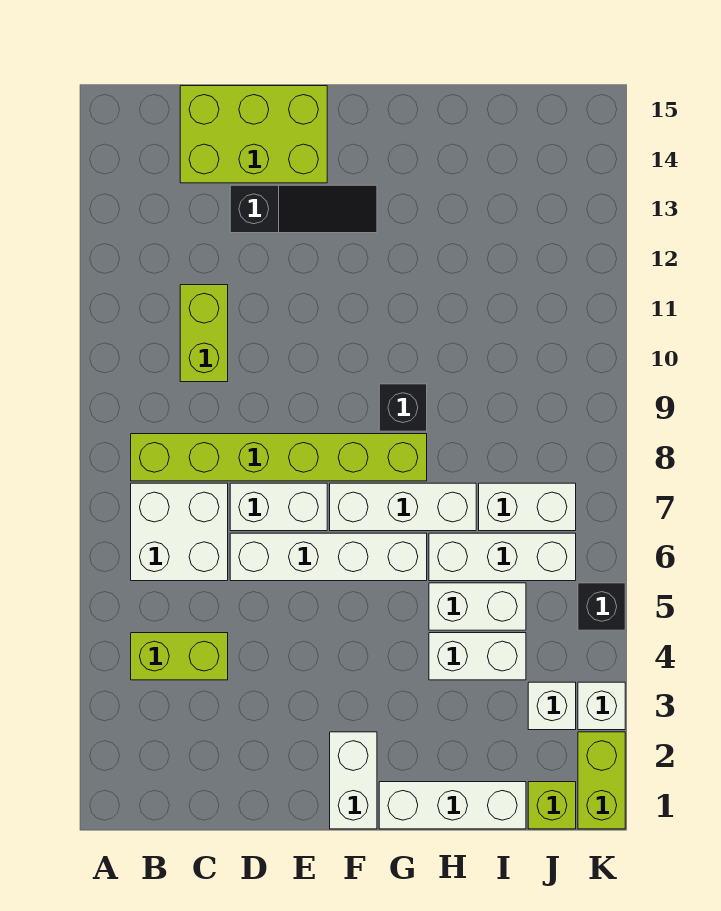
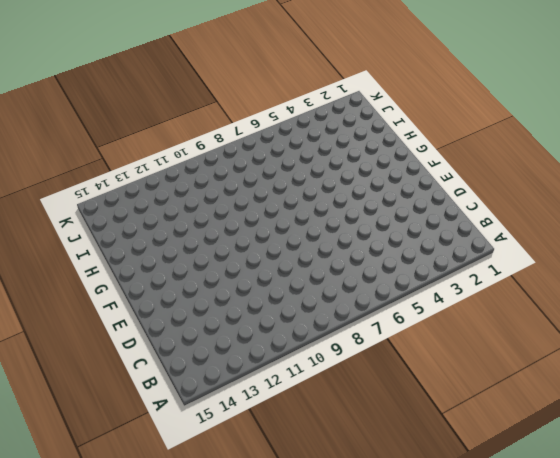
none -> lime brick B4:C4 level 1
none -> white brick B6:C7 level 1
none -> lime brick B8:G8 level 1

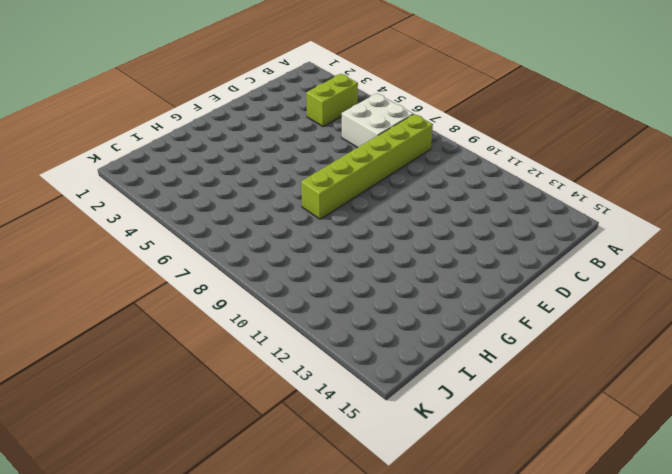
none -> lime brick C10:C11 level 1
none -> lime brick C14:E15 level 1
none -> white brick D6:G6 level 1

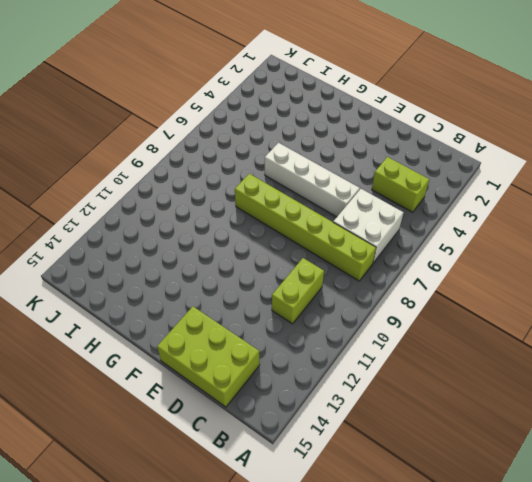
none -> white brick D7:E7 level 1
none -> black slope D13:F13 level 1 top D
none -> white brick F1:F2 level 1

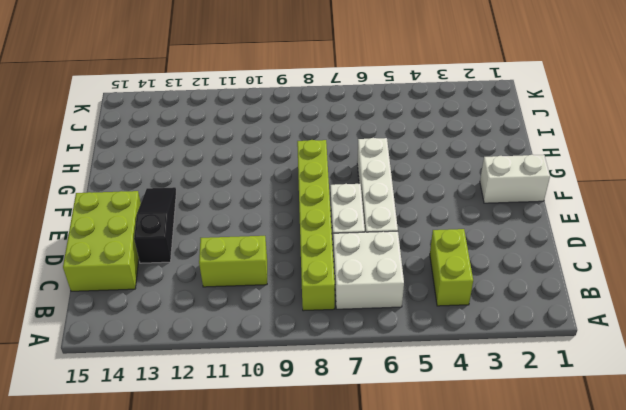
none -> white brick F7:H7 level 1
none -> white brick G1:I1 level 1
none -> black brick G9 level 1

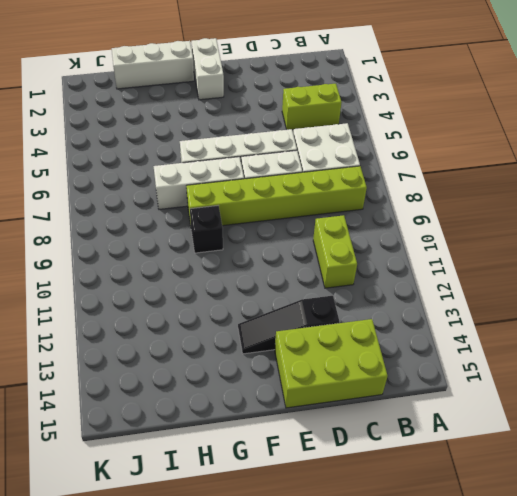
none -> white brick H4:I4 level 1
none -> white brick H5:I5 level 1
none -> white brick H6:J6 level 1

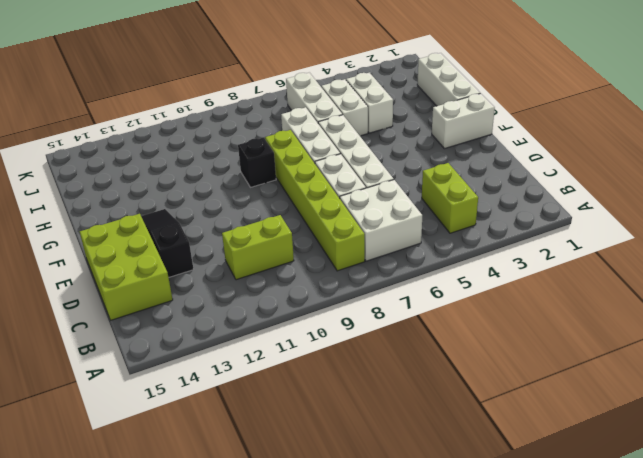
none -> white brick I7:J7 level 1
none -> lime brick J1 level 1
none -> white brick J3 level 1

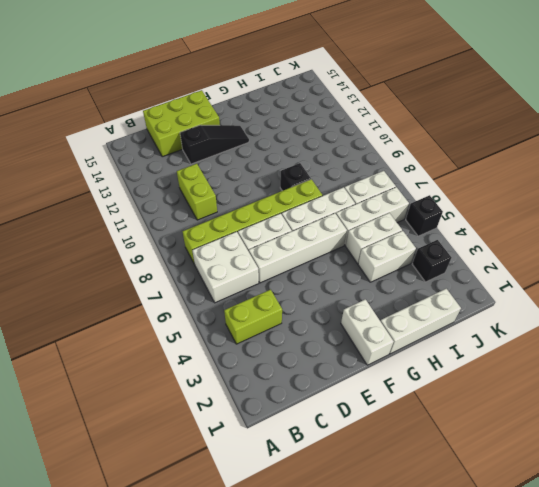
black brick J3 level 1 -> white brick J3 level 1
none -> lime brick J1 level 1
none -> lime brick K1:K2 level 1
none -> white brick K3 level 1

